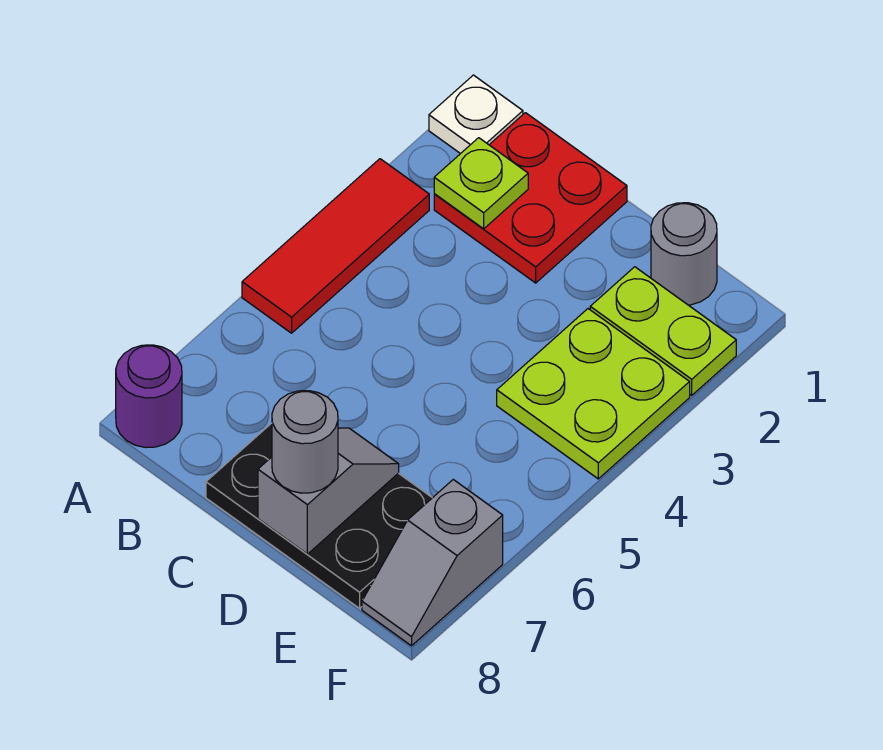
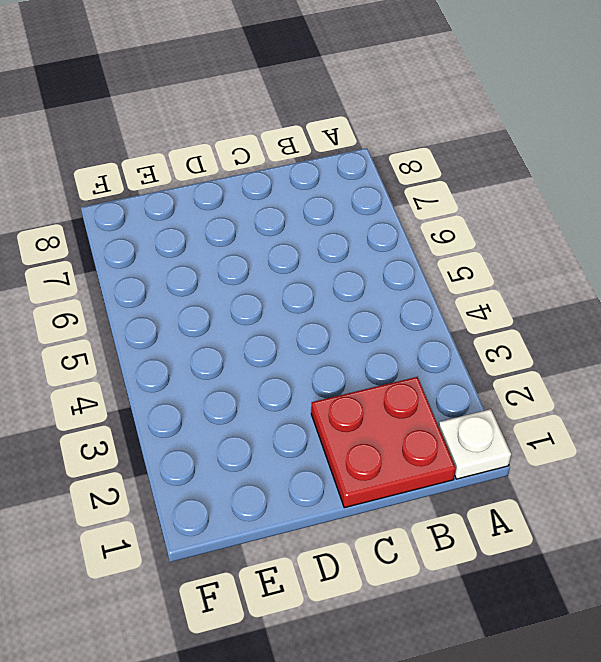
none -> red tile A3:A5 level 1
none -> purple round brick A8 level 1
none -> black plate C7:E8 level 1

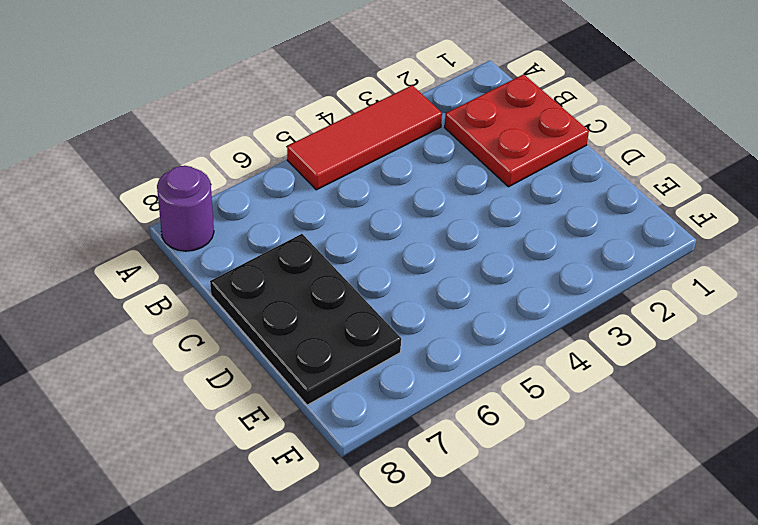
none -> white plate A1 level 1
none -> grey round brick E1 level 1
none -> lime plate E2:F2 level 1

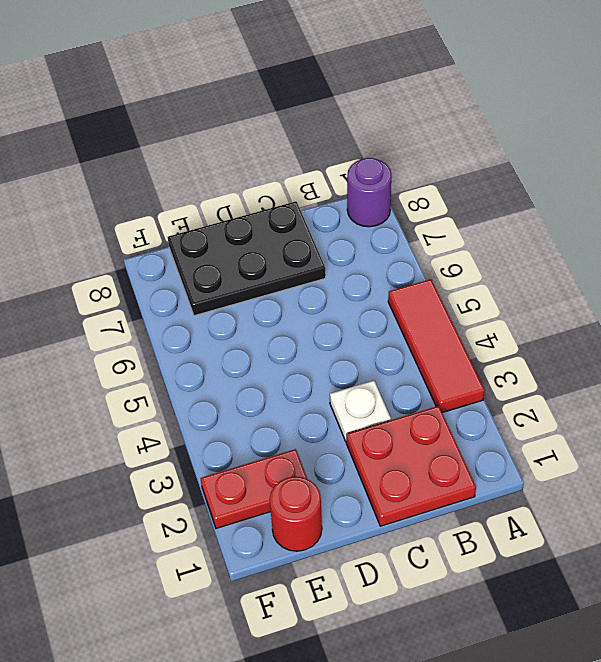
white plate C3 level 1 -> white plate A1 level 1
red round brick E1 level 1 -> grey round brick E1 level 1
red plate E2:F2 level 1 -> lime plate E2:F2 level 1
none -> lime plate E3:F4 level 1
none -> grey slope F7:F8 level 1 top 7
none -> lime plate B2 level 2

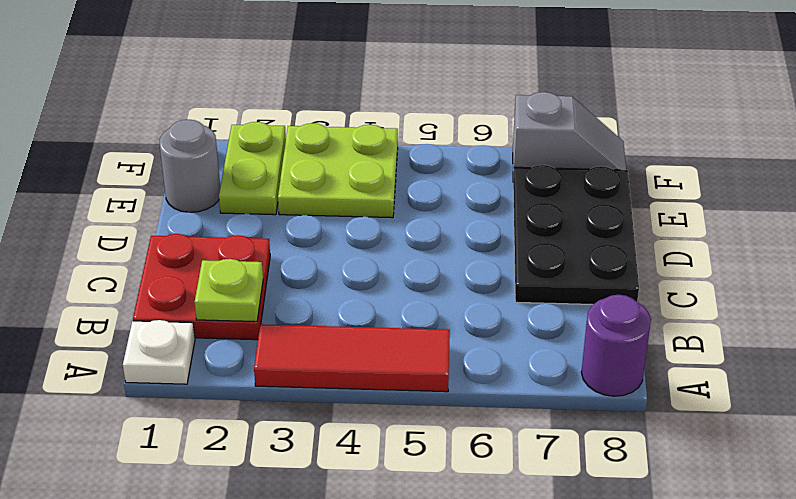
none -> grey slope D7:D8 level 2 top 8
none -> grey round brick D8 level 3

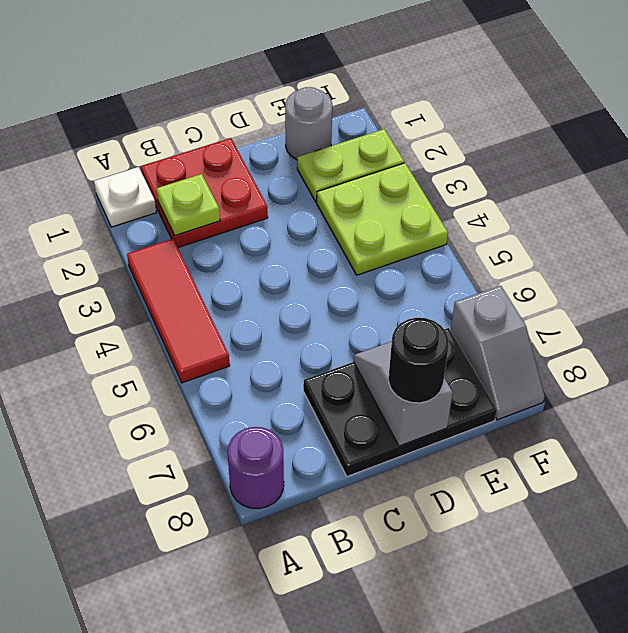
black round brick D8 level 3 -> grey round brick D8 level 3

